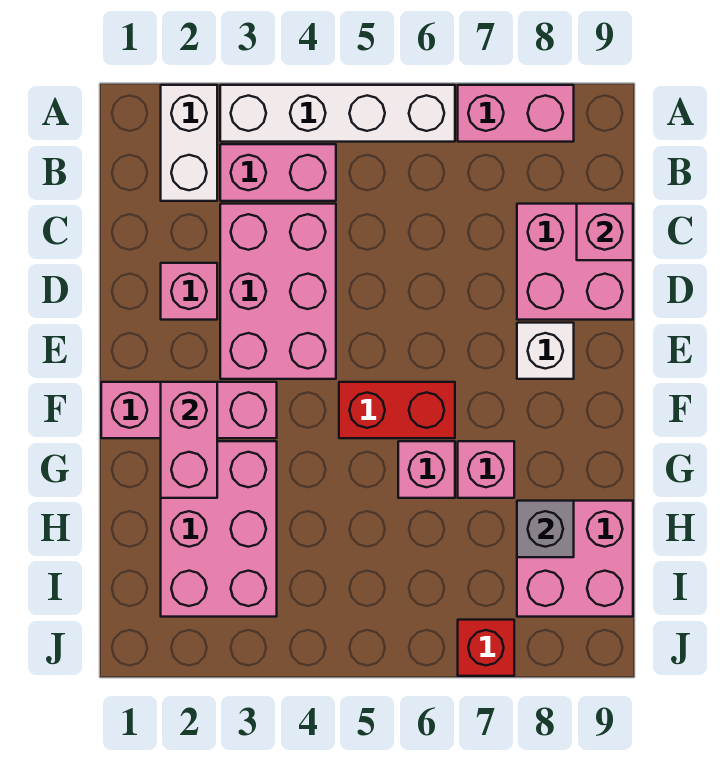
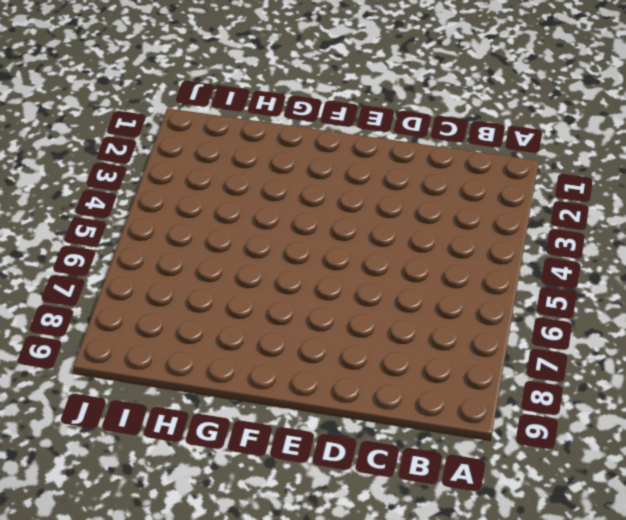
none -> white brick A2:B2 level 1
none -> white brick A3:A6 level 1
none -> pink brick A7:A8 level 1

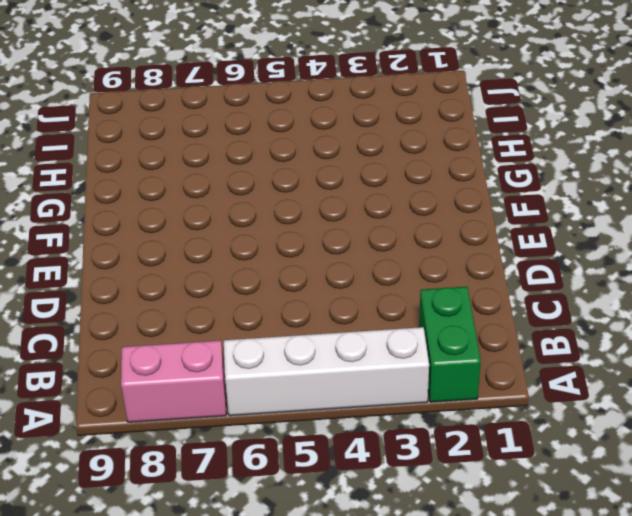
green brick A2:B2 level 1 -> white brick A2:B2 level 1
none -> pink brick B3:B4 level 1
none -> pink brick C3:E4 level 1
none -> pink brick C8:D9 level 1

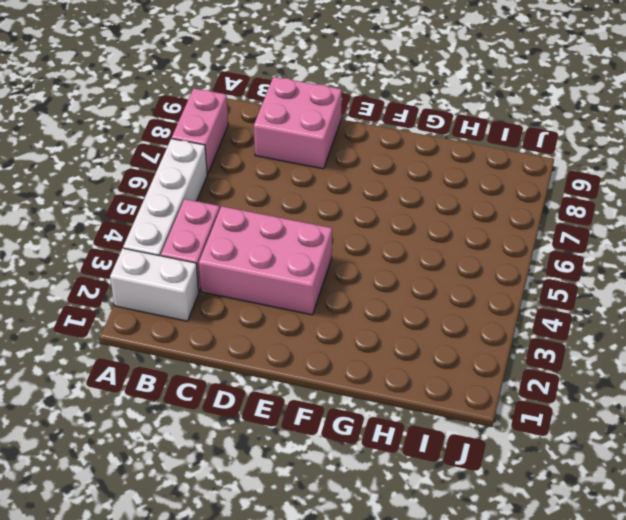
none -> pink brick D2 level 1
none -> white brick E8 level 1
none -> pink brick F1:F3 level 1

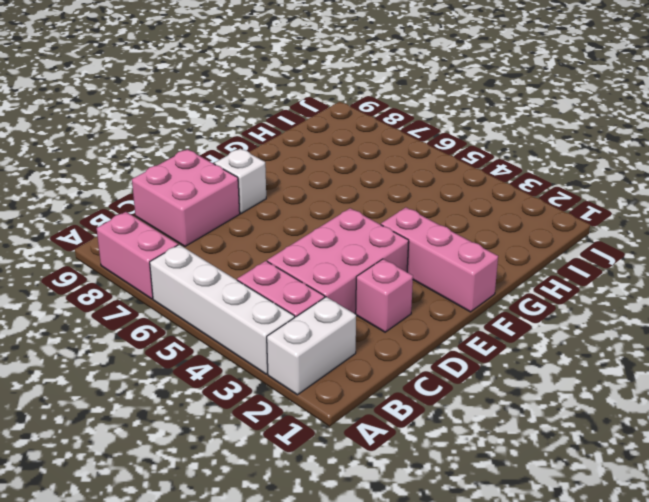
none -> red brick F5:F6 level 1
none -> pink brick G2:I3 level 1
none -> pink brick G6 level 1

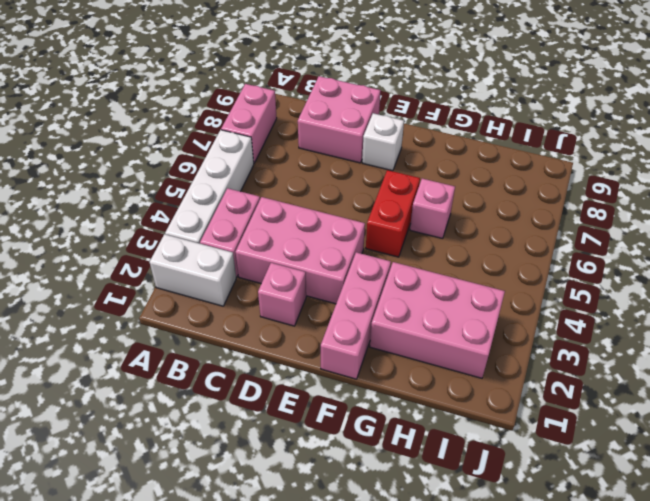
none -> pink brick G7 level 1
none -> pink brick H8:I9 level 1
none -> red brick J7 level 1

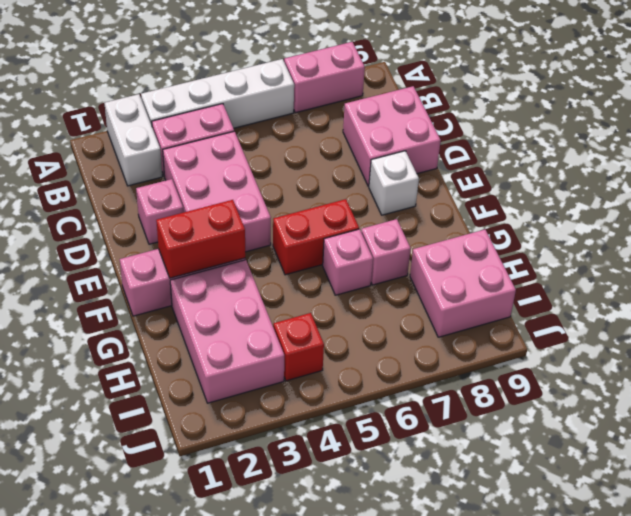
red brick F2:F3 level 2 -> pink brick F2:G2 level 2
red brick I4 level 1 -> red brick J7 level 1
none -> pink brick C9 level 2
none -> grey brick H8 level 2

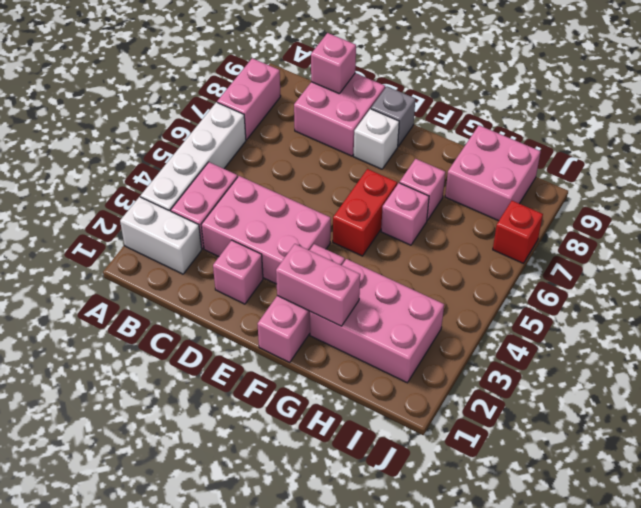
grey brick E9 level 1 -> grey brick H8 level 2

